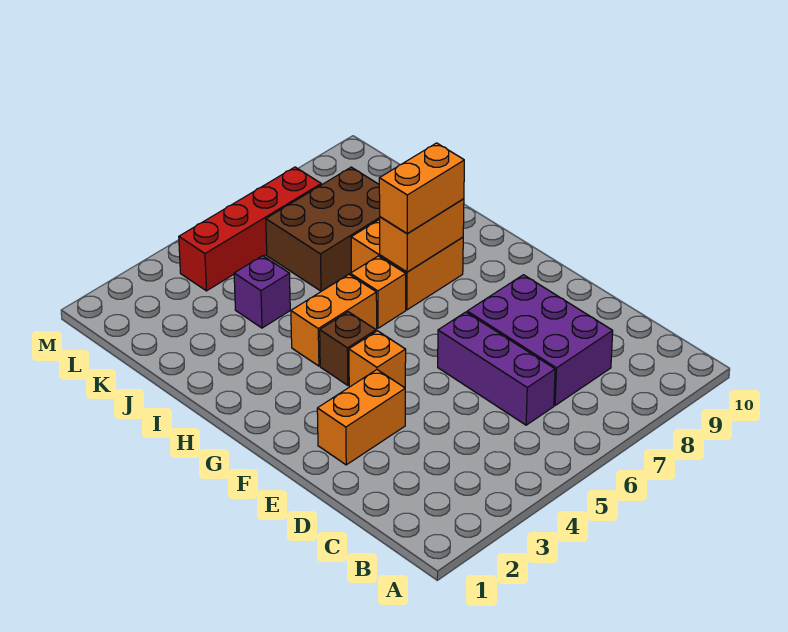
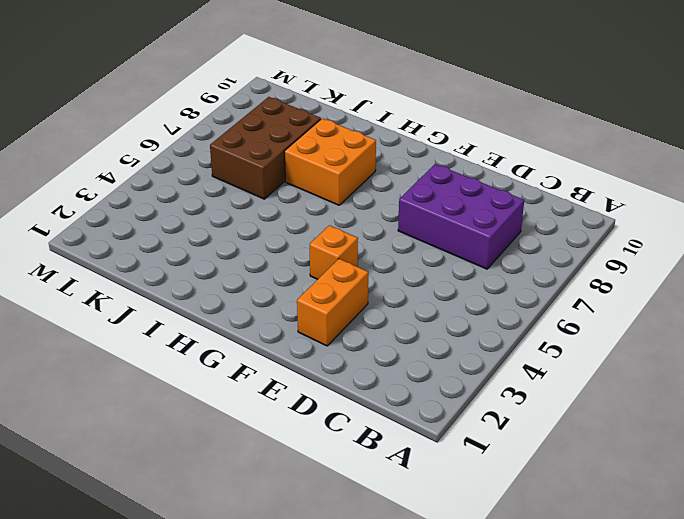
none -> purple brick C6:E6 level 1
none -> brown brick G4 level 1
none -> orange brick H4:H5 level 1

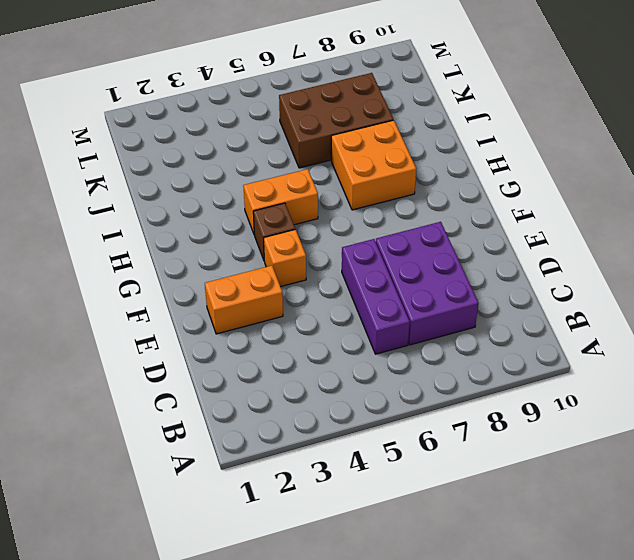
none -> orange brick H6 level 1
none -> purple brick J4 level 1
none -> red brick L4:L7 level 1

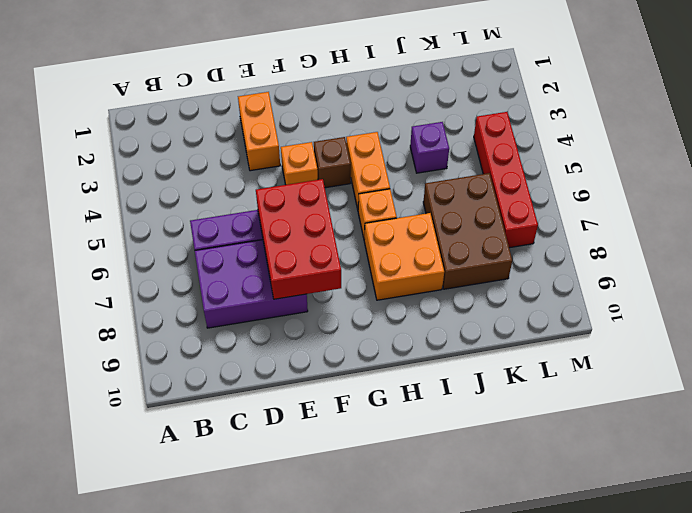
red brick E6:F8 level 2 -> none
none -> orange brick H7:H8 level 2
none -> orange brick H7:H8 level 3

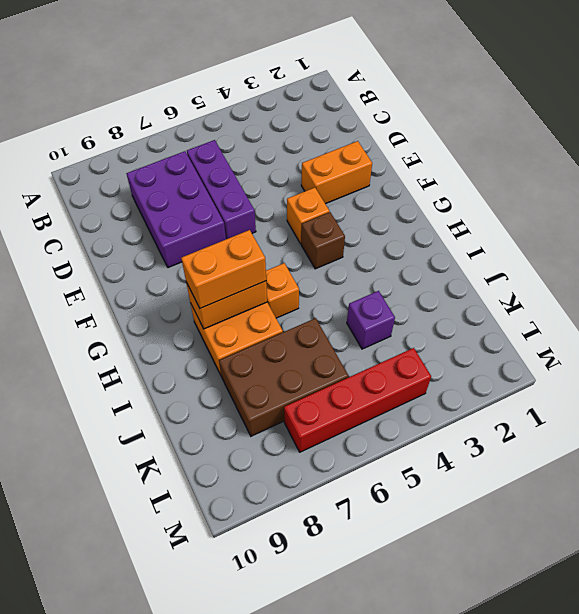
none -> orange brick H4:H5 level 1

